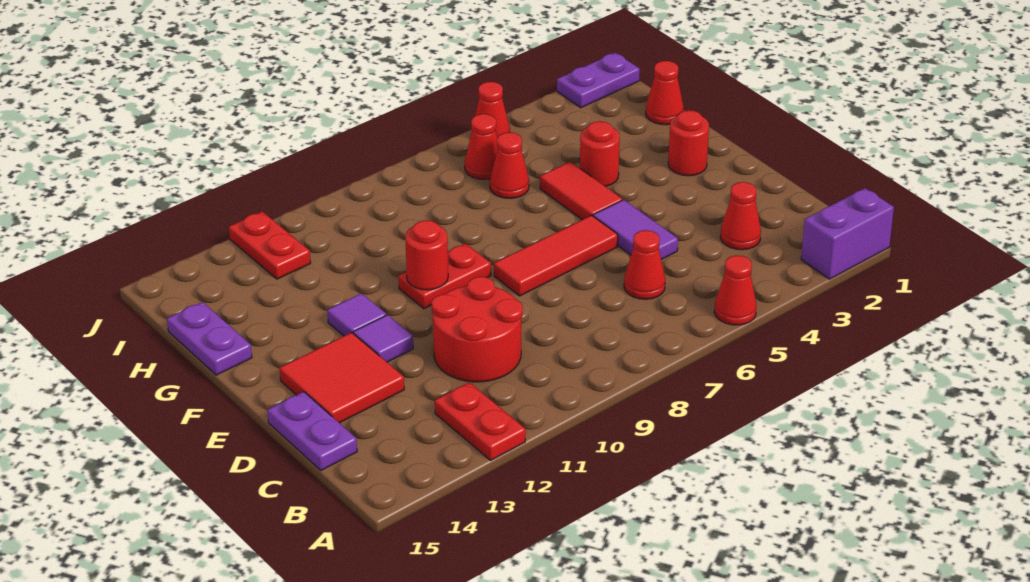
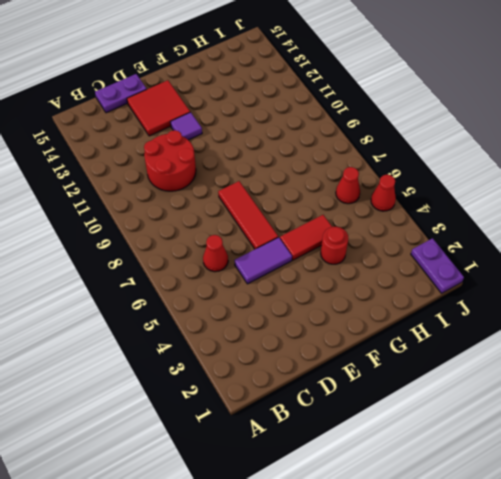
none -> purple brick A1:A2 level 1
none -> red cone A5 level 1
none -> red plate A12:B12 level 1

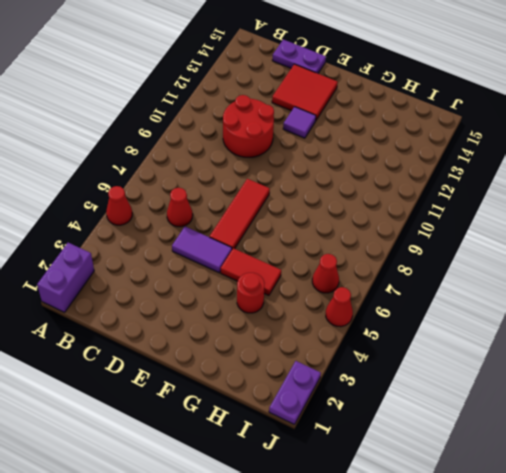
none -> red plate A12:B12 level 1
none -> red cone C3 level 1
none -> red round brick F2 level 1

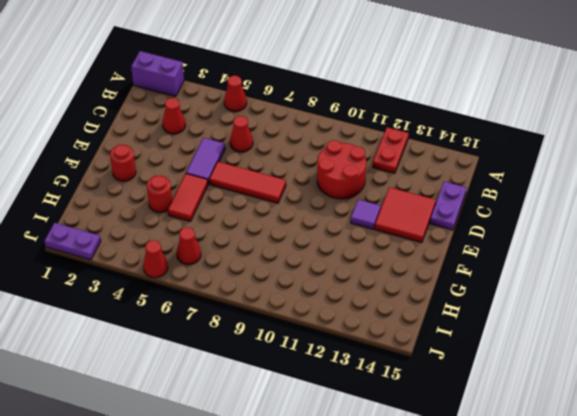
none -> red plate F9:F10 level 1
none -> purple tile F12 level 1
none -> purple plate G15:H15 level 1

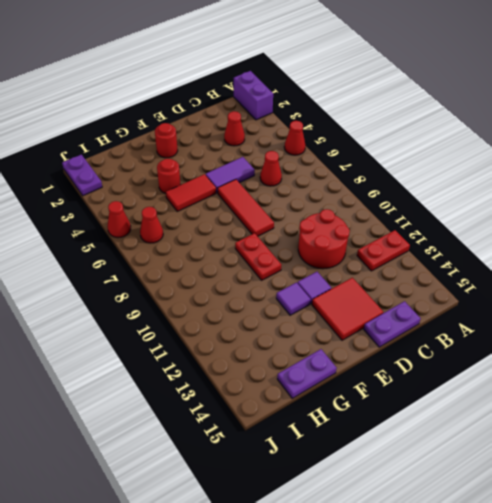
none -> red cone H1 level 1
none -> red cone H6 level 1
none -> red plate I12:J12 level 1

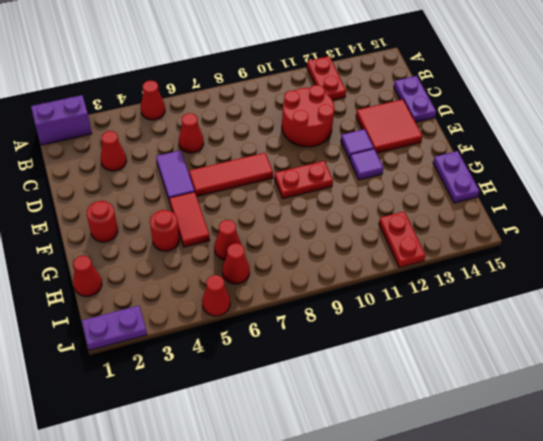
none -> red round brick F10 level 2

